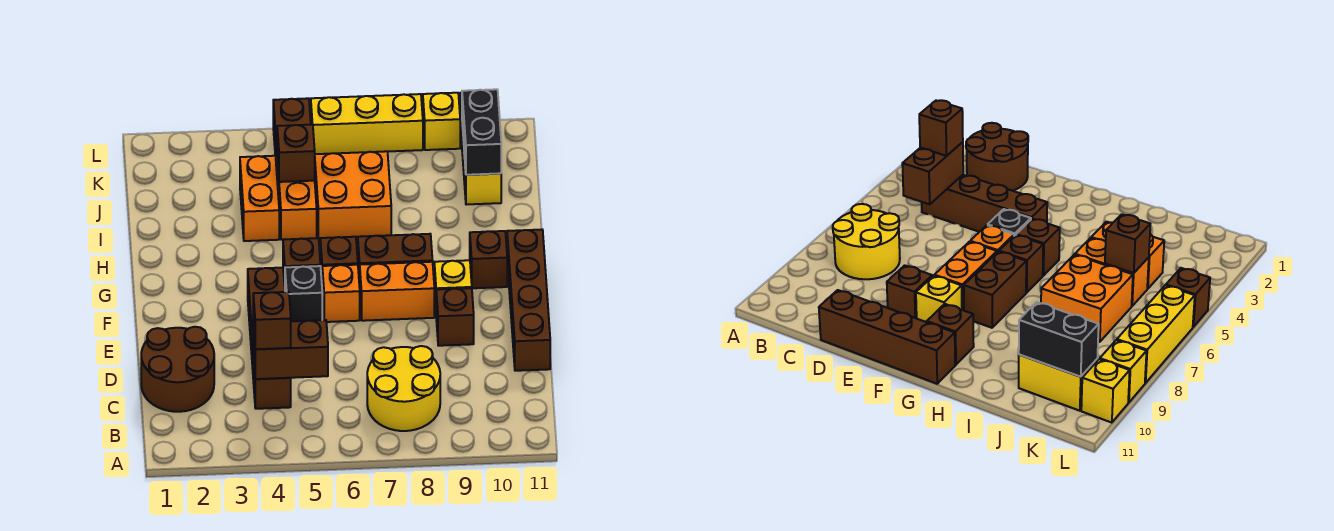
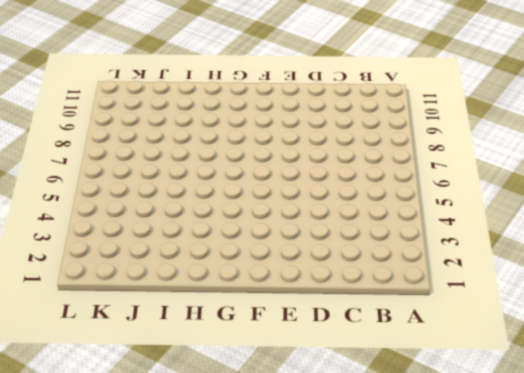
none -> yellow round brick B7:C8 level 1
none -> brown round brick C1:D2 level 1
none -> brown brick C4:F4 level 1

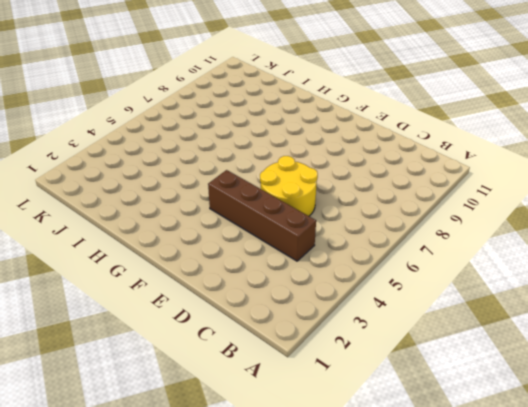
yellow round brick D5:E6 level 1 -> yellow round brick B7:C8 level 1
none -> brown round brick C1:D2 level 1
none -> brown brick D11:G11 level 1
none -> brown brick E9 level 1

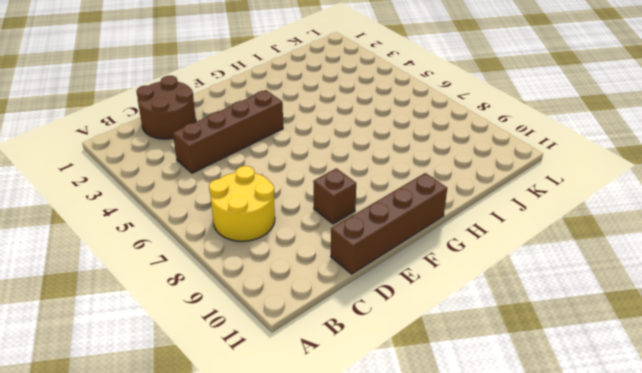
none -> black brick F5 level 1
none -> orange brick F6 level 1
none -> orange brick F7:F8 level 1

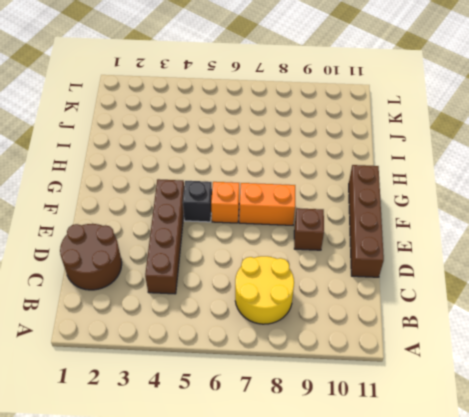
none -> yellow brick F9 level 1
none -> brown brick G5 level 1
none -> brown brick G6 level 1

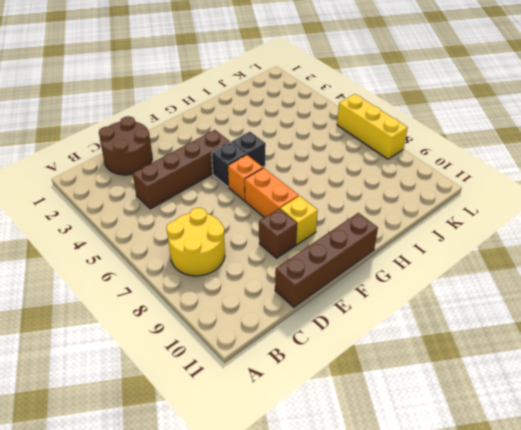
black brick G5 level 1 -> brown brick G5 level 1
none -> brown brick G6 level 1
none -> brown brick G7:G8 level 1
none -> brown brick G10 level 1

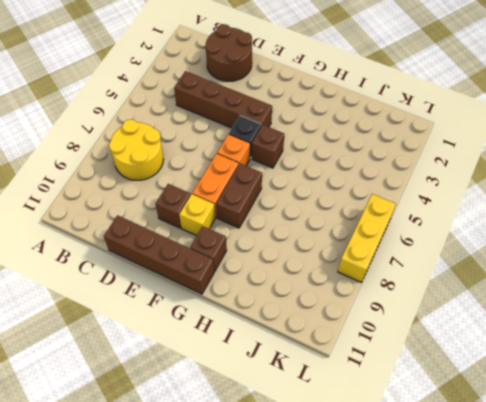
none -> brown brick G6 level 1
none -> orange brick I4:J4 level 1
none -> orange brick I5:J5 level 1

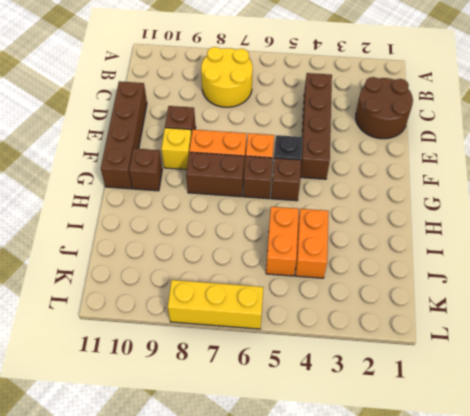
none -> orange brick I6:J7 level 1
none -> yellow brick J10:K10 level 1
none -> brown brick L5 level 1

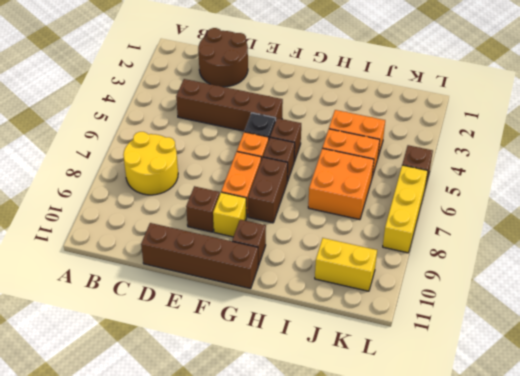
none -> yellow brick L9 level 1
none -> yellow brick L10 level 1
none -> brown brick C4:C5 level 2

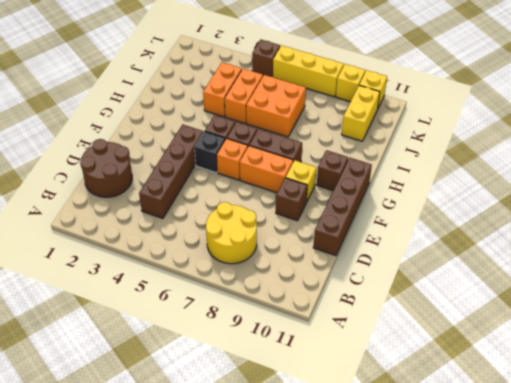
none -> brown brick C4:C5 level 2
none -> brown brick J5 level 2
none -> black brick J10:K10 level 2

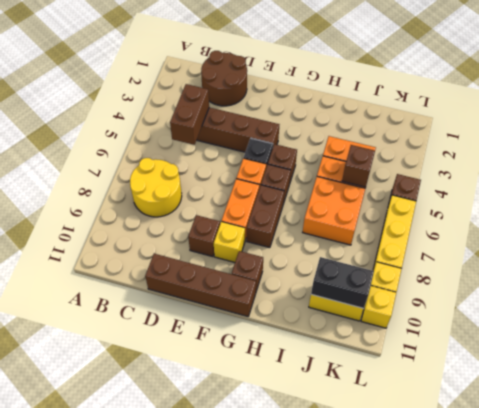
none -> brown brick C4 level 3

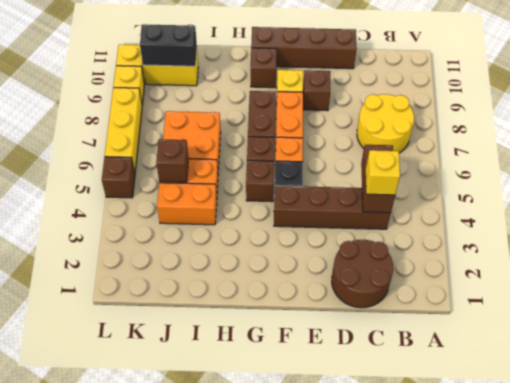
yellow brick C4 level 3 -> brown brick C4 level 3

